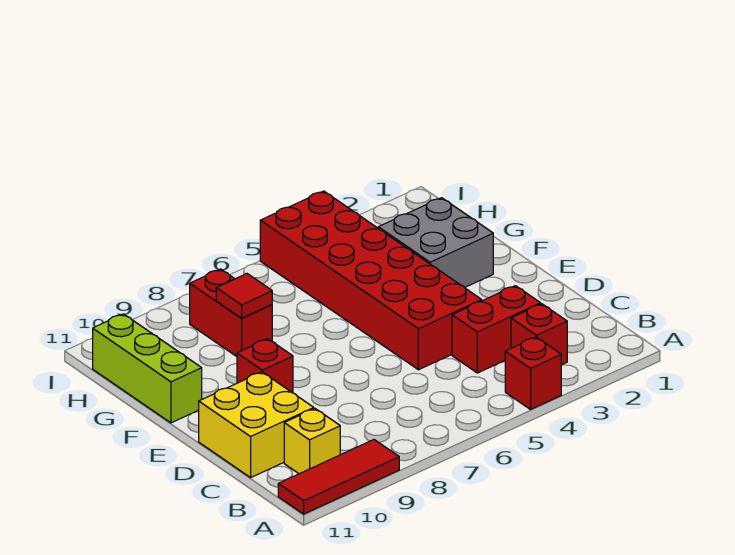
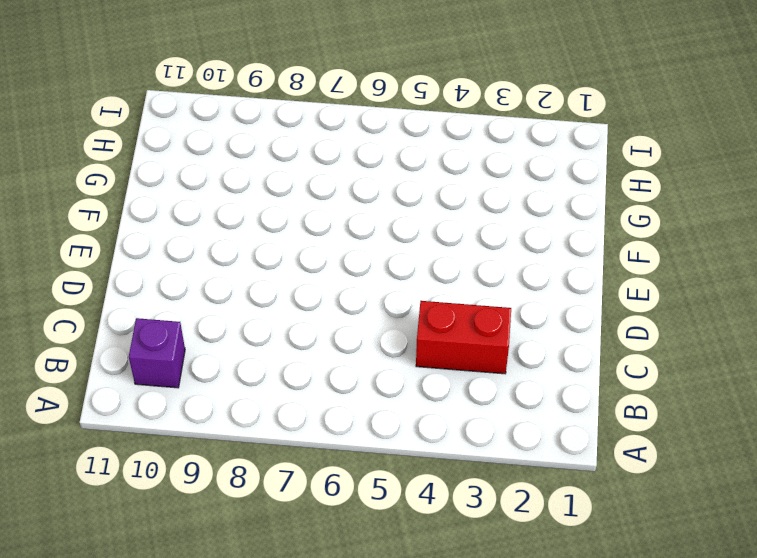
purple brick B10 level 1 -> yellow brick B10 level 1
none -> red brick A4 level 1
none -> red tile A9:A11 level 1
none -> red brick B3 level 1

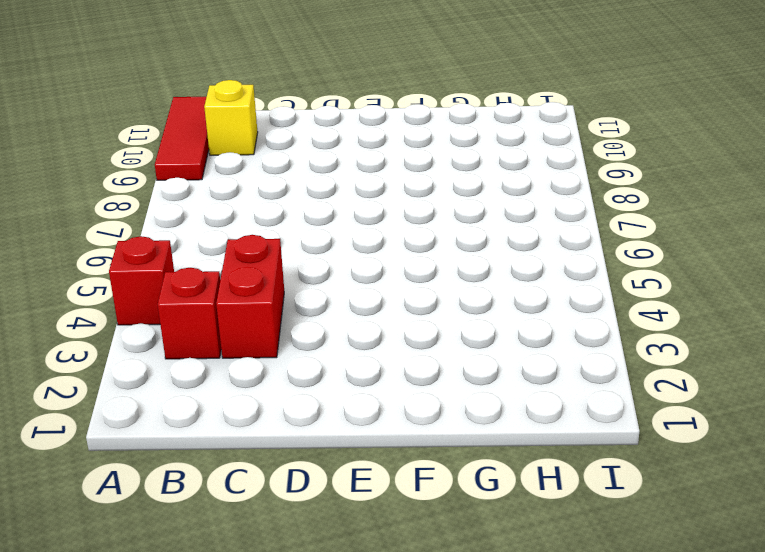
none -> yellow brick C10:D11 level 1
none -> red brick D4:I5 level 1
none -> red brick E9 level 1

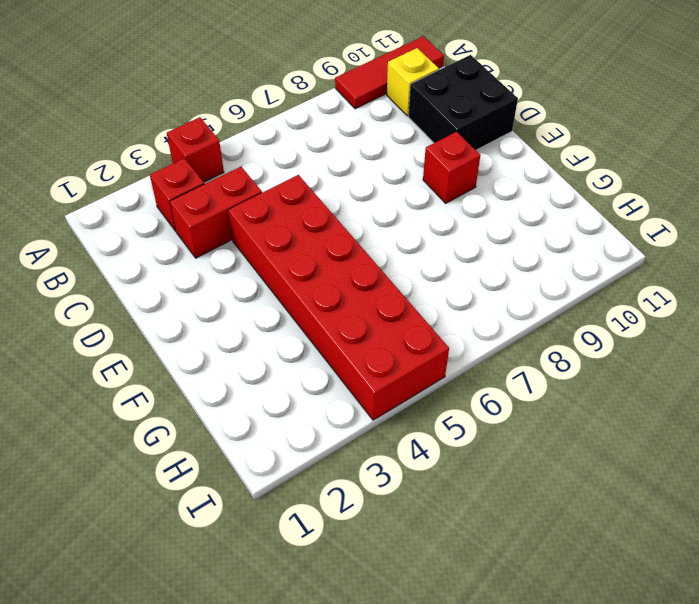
black brick C10:D11 level 1 -> yellow brick C10:D11 level 1
none -> grey brick F2:G3 level 1
none -> lime brick F11:H11 level 1
none -> red brick G8:H8 level 1

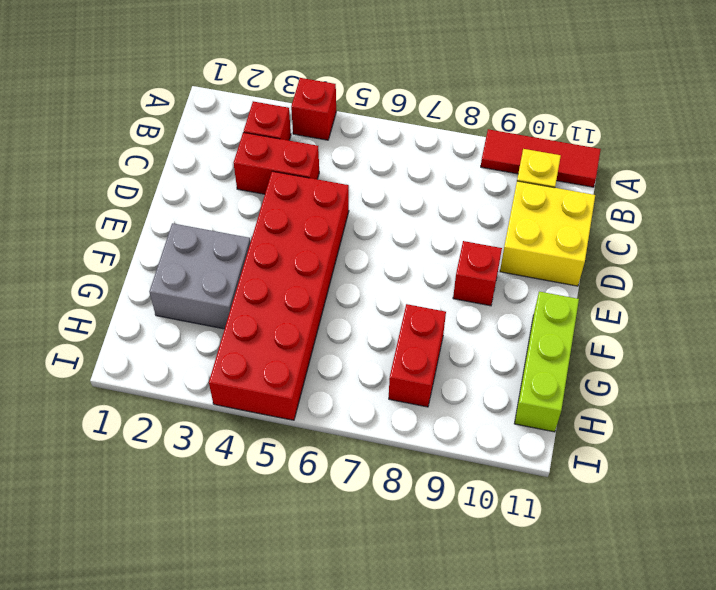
none -> red tile G8 level 2

